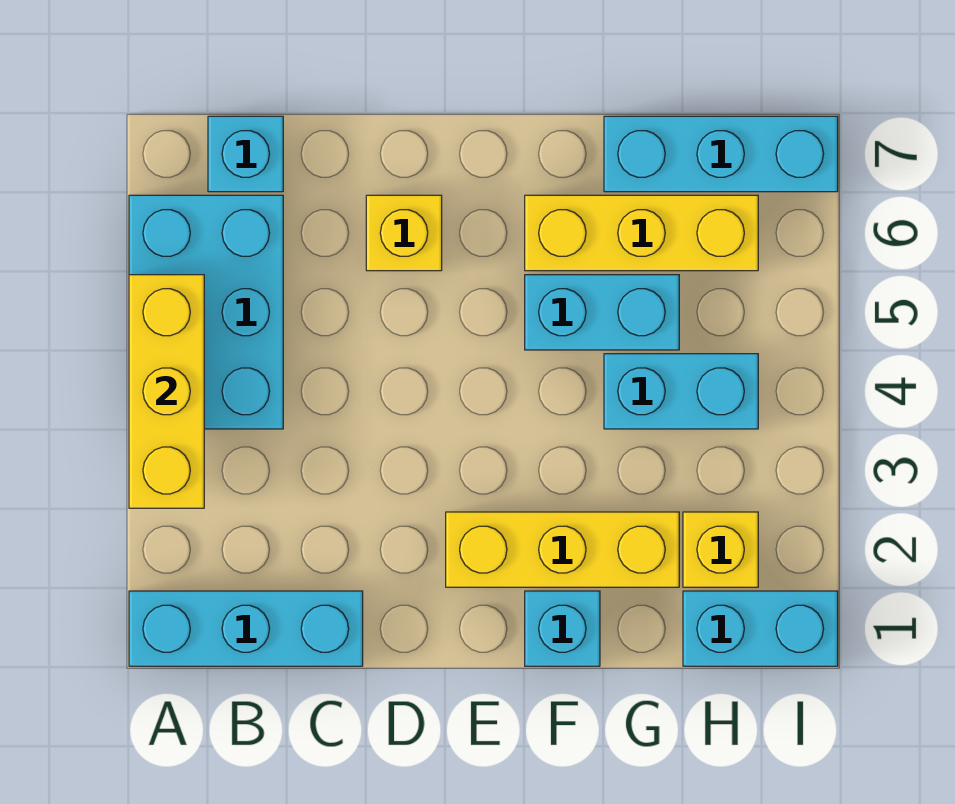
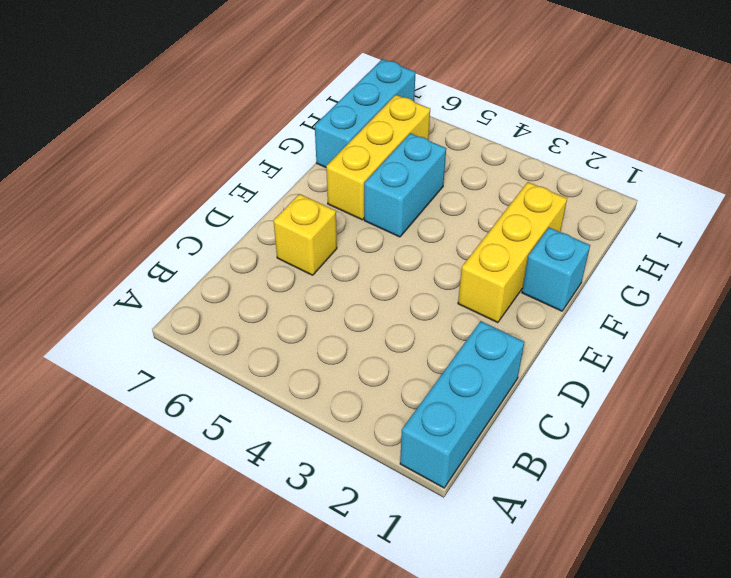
none -> cyan brick A4:B6 level 1
none -> cyan brick B7 level 1
none -> cyan brick G4:H4 level 1

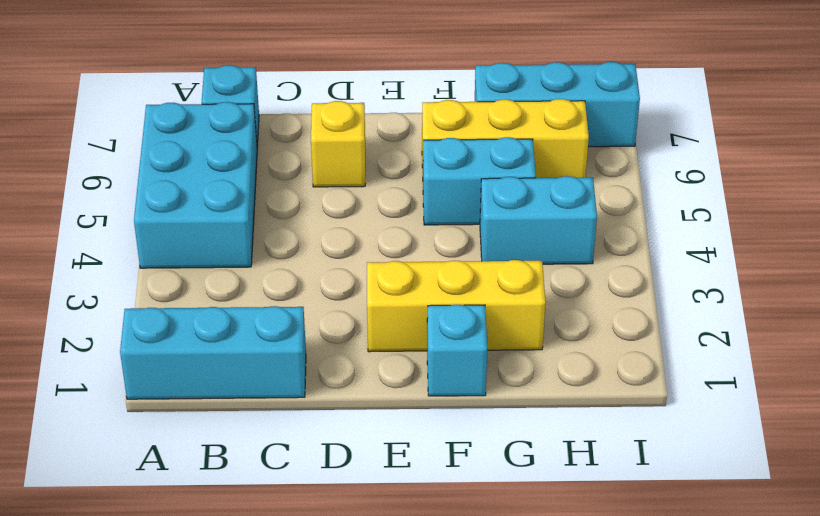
none -> cyan brick H1:I1 level 1
none -> yellow brick H2 level 1
none -> yellow brick A3:A5 level 2

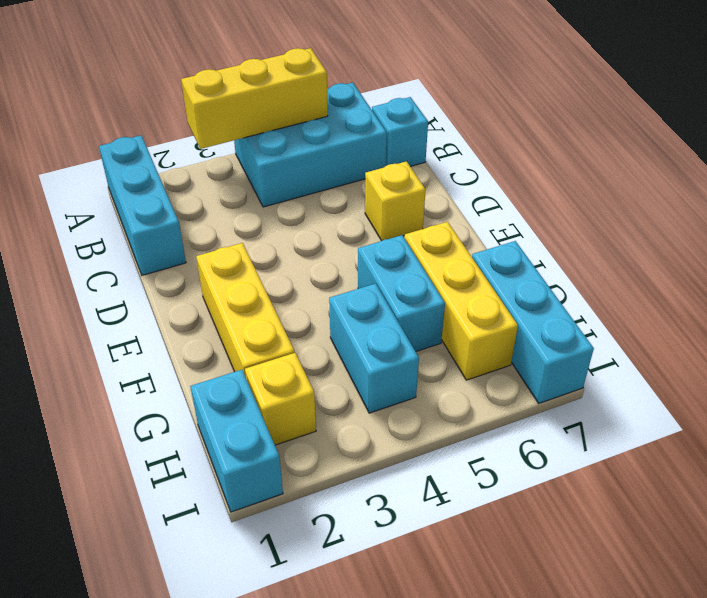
none -> cyan brick F1 level 1

